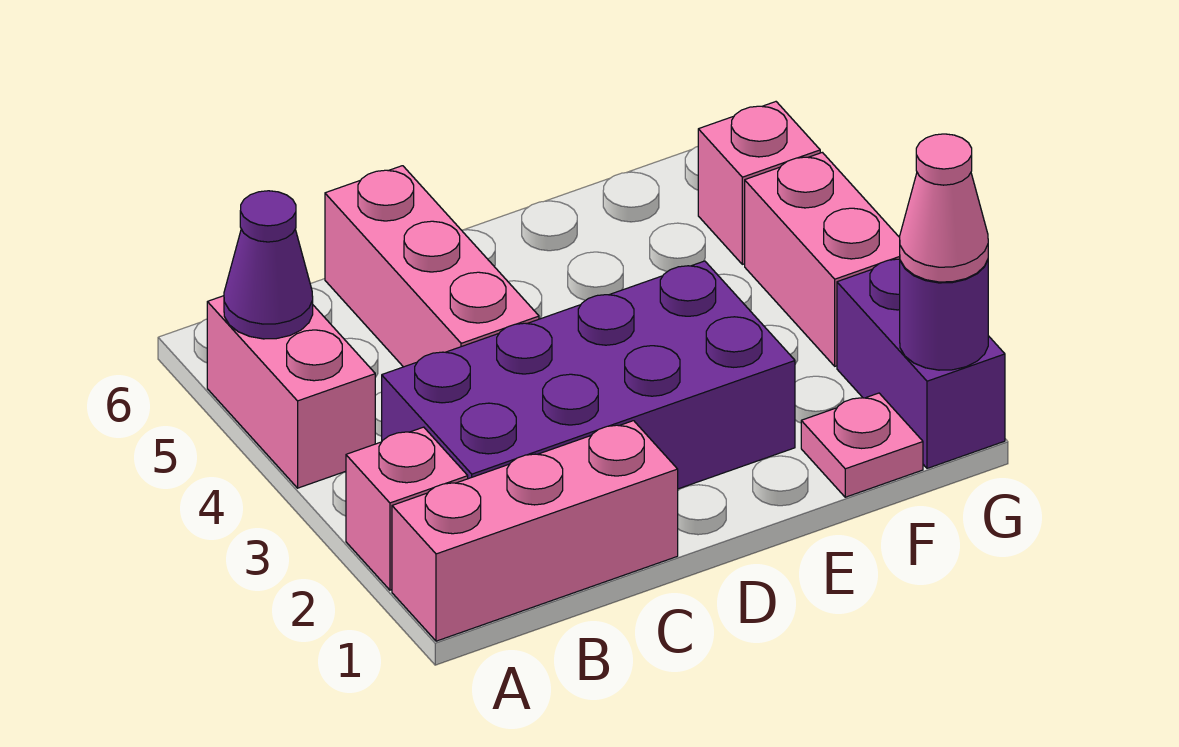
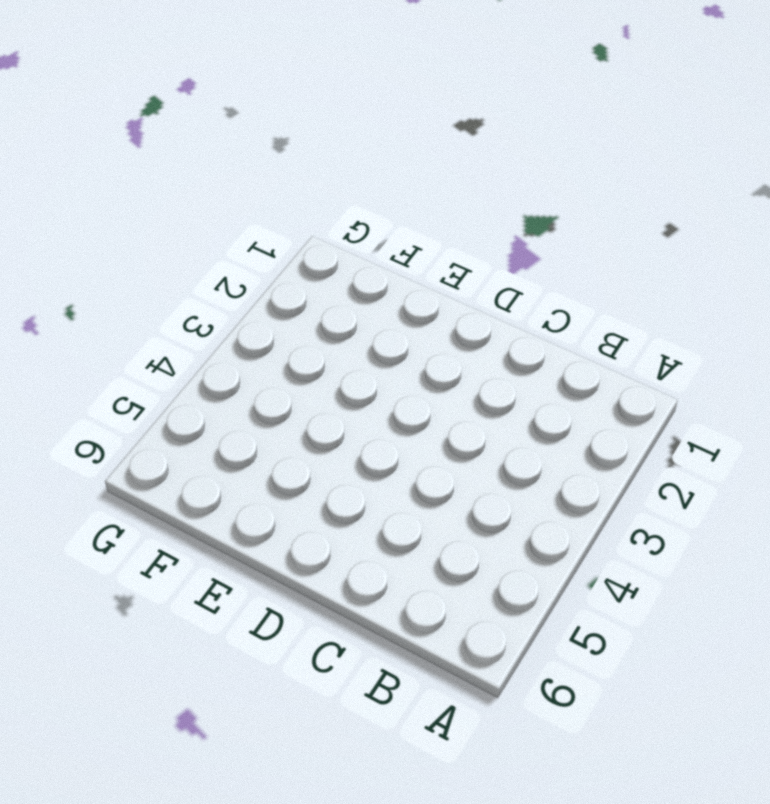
none -> pink brick A1:C1 level 1
none -> pink brick A2 level 1
none -> pink brick A4:A5 level 1

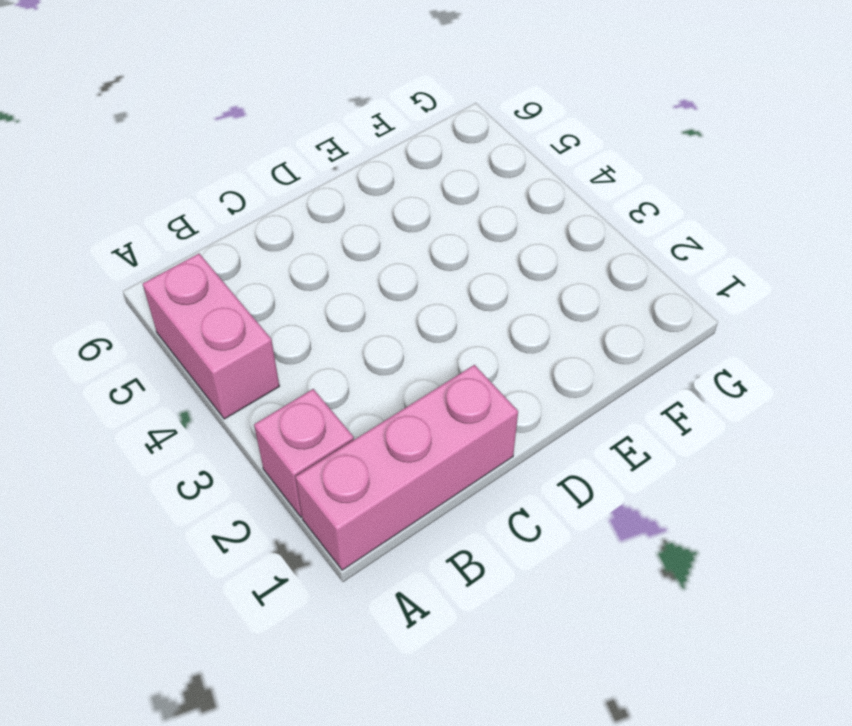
none -> purple brick B2:E3 level 1
none -> pink brick C4:C6 level 1
none -> pink plate F1 level 1

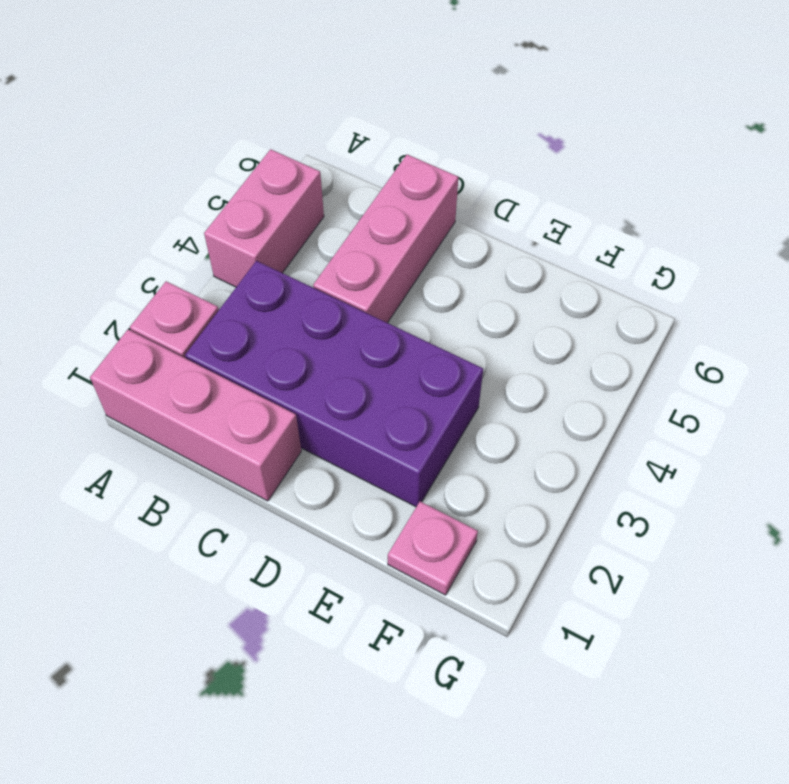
none -> purple brick G1:G2 level 1
none -> pink brick G3:G4 level 1
none -> pink brick G5 level 1

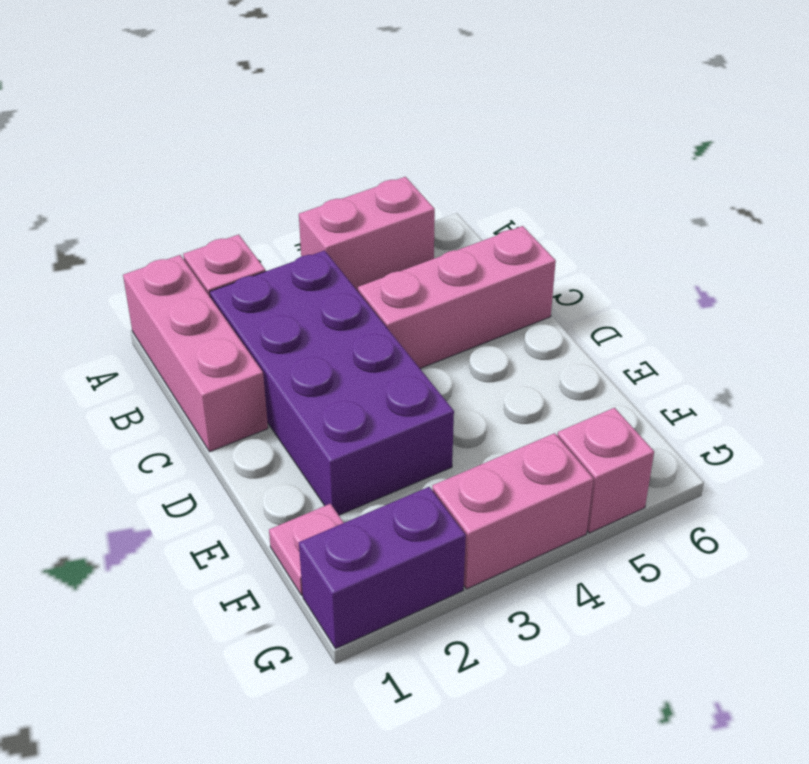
none -> purple cone A5 level 2
none -> purple round brick G1 level 2
none -> pink cone G1 level 3

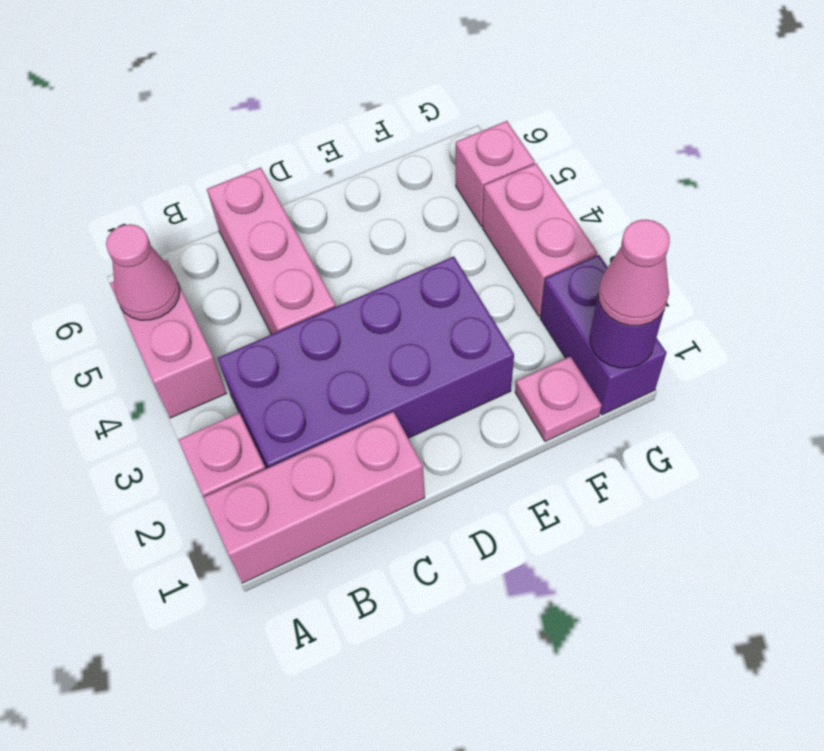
pink cone A5 level 2 -> purple cone A5 level 2

